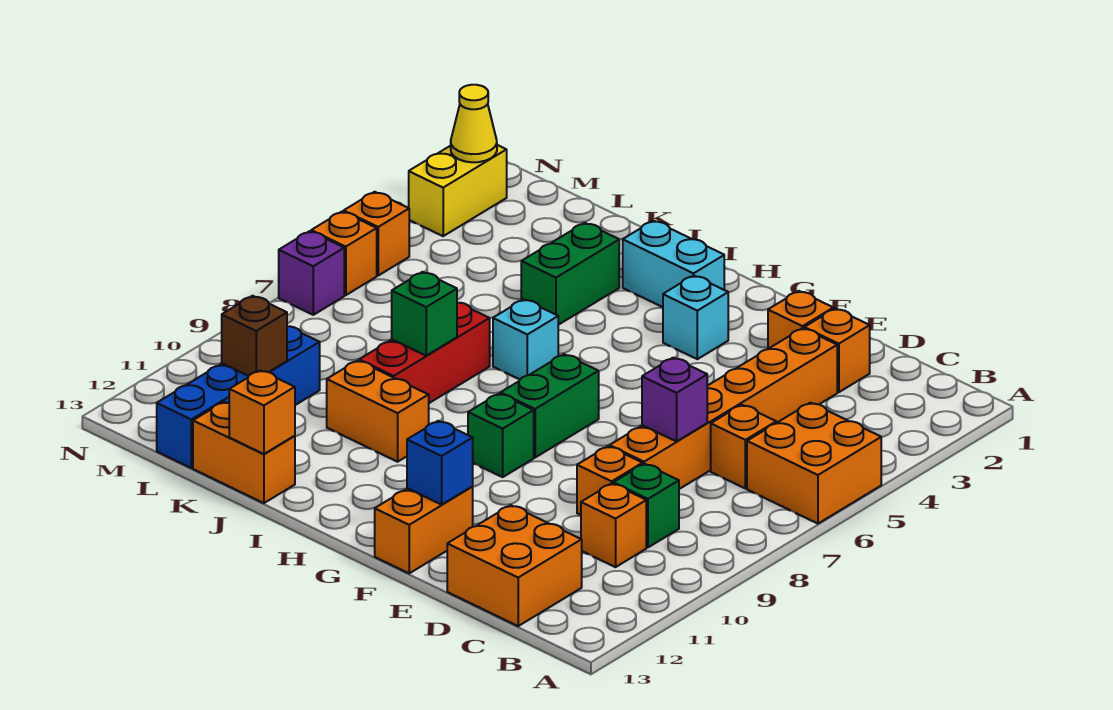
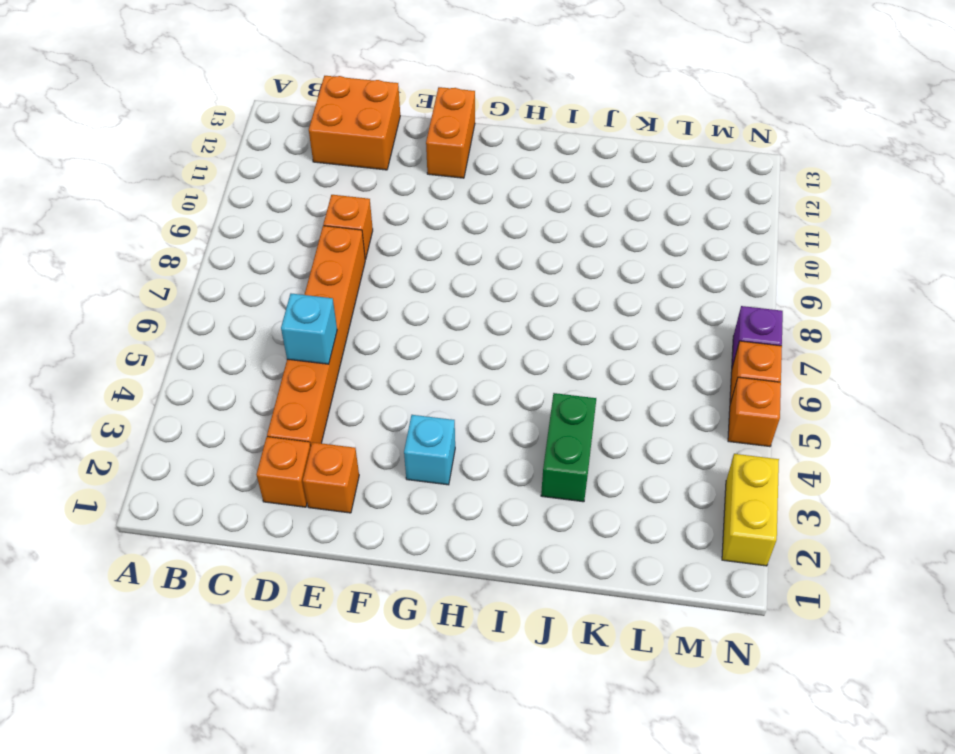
cyan brick D5 level 2 -> cyan brick I6 level 1
none -> orange brick A5:B6 level 1
none -> orange brick C6 level 1
none -> green brick C9 level 1
none -> orange brick C10 level 1

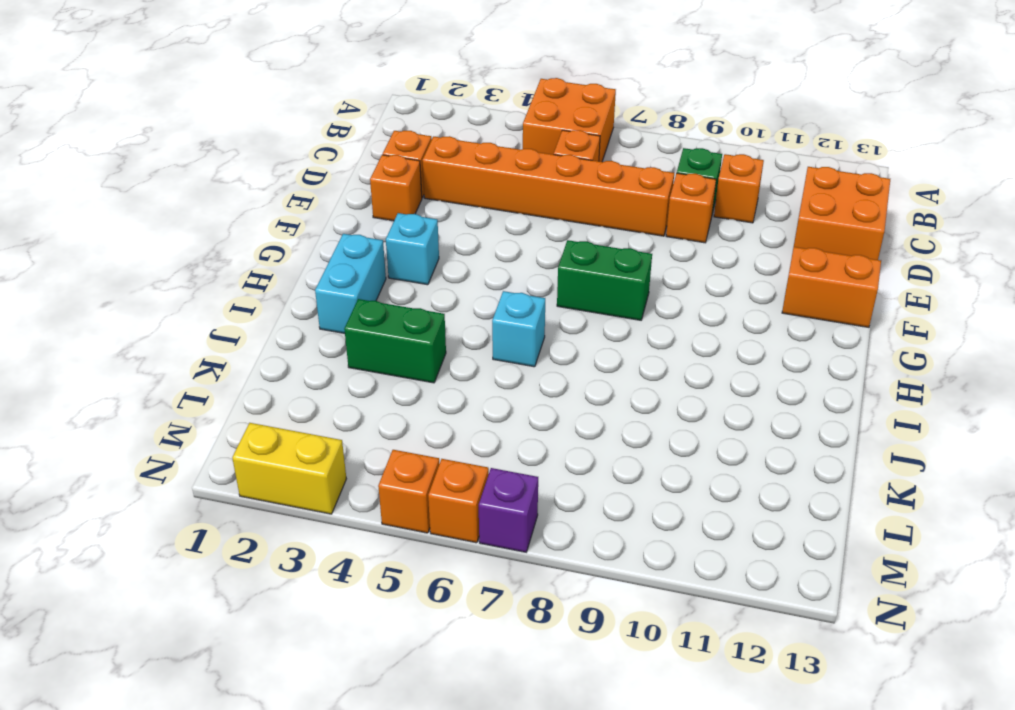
none -> green brick G9 level 1
none -> orange brick I10:J10 level 1
none -> red brick J7:J9 level 1
none -> orange brick J13:K13 level 1

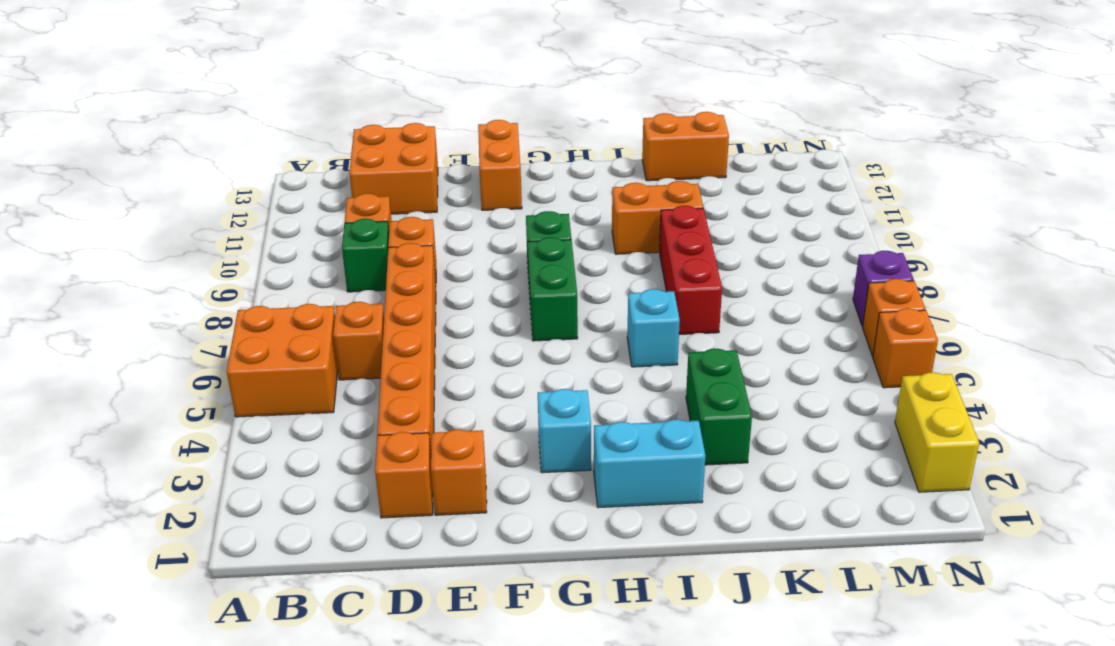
none -> blue brick L10:L13 level 1
none -> purple brick D7 level 2
none -> blue brick F12 level 2
none -> green brick J8 level 2

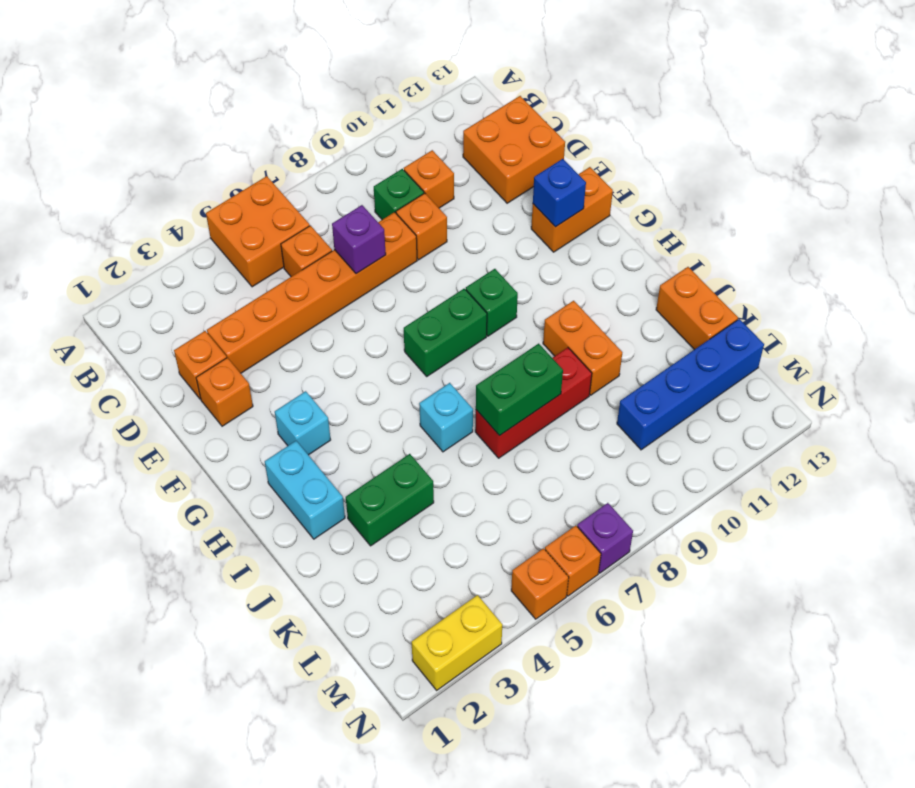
green brick J7:J8 level 2 -> green brick J8 level 2
none -> orange brick J13 level 2
none -> brown brick L11 level 2
none -> yellow cone N2 level 2

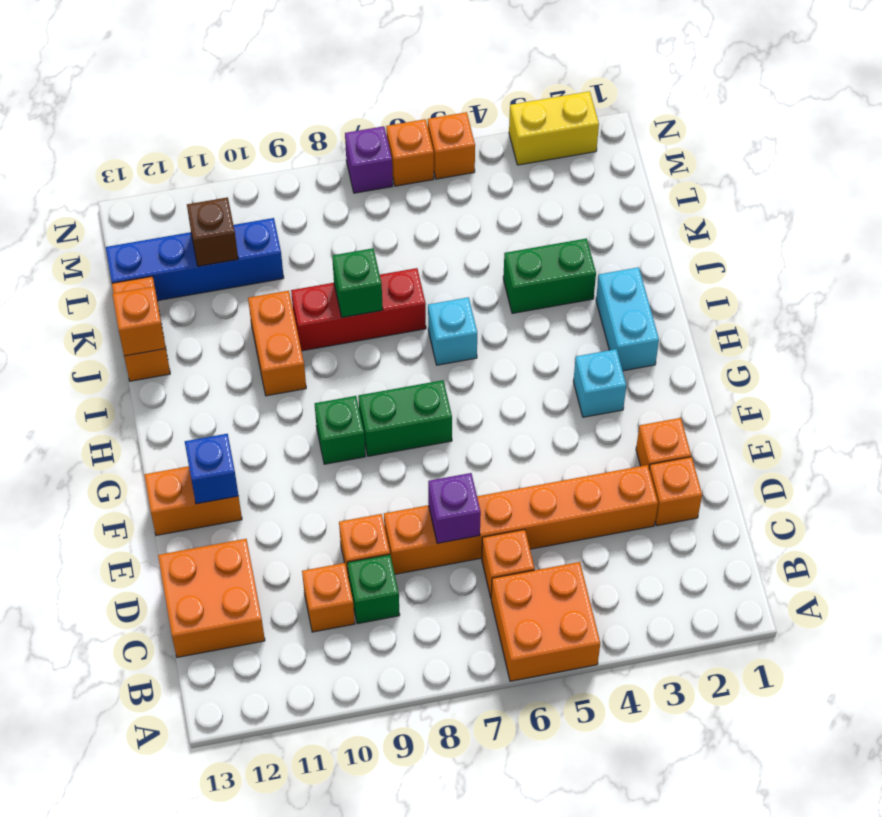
none -> yellow cone N2 level 2

